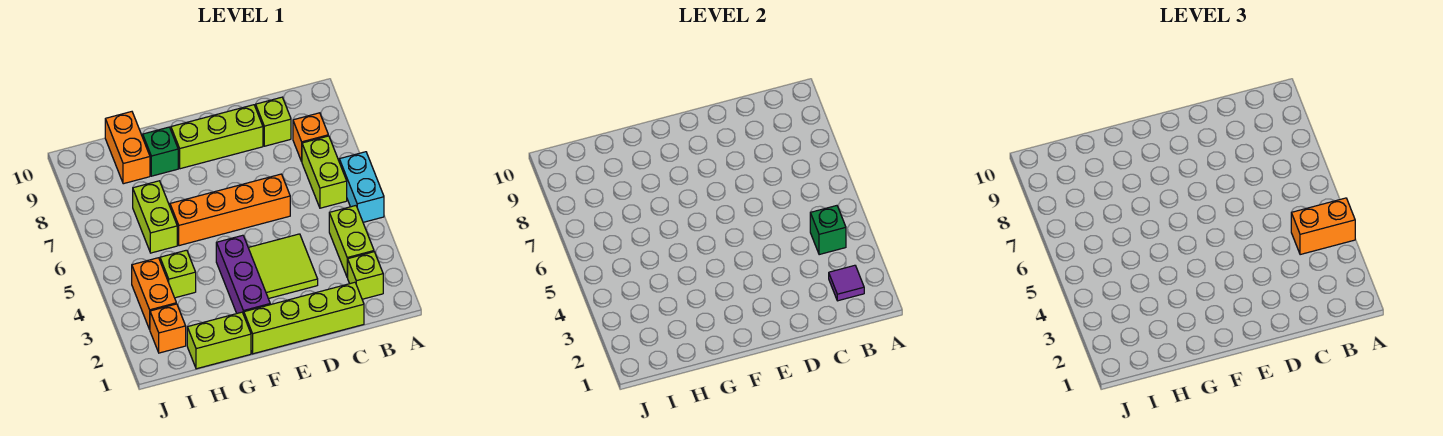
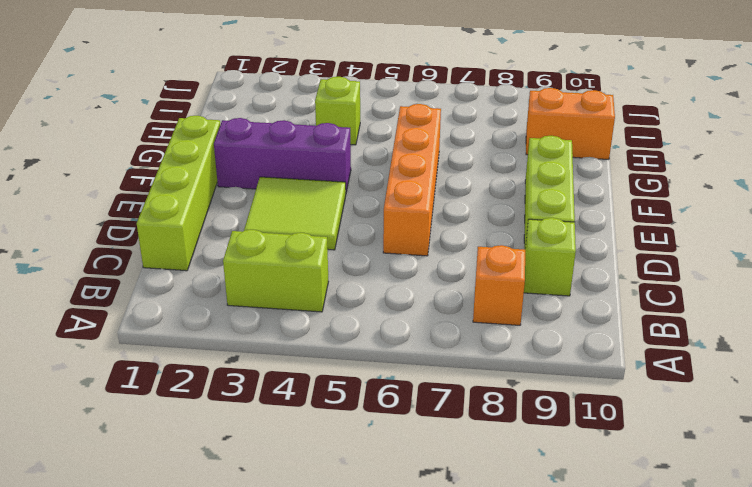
none -> cyan brick A5:A6 level 1
none -> lime brick B2 level 1
none -> lime brick B6:B7 level 1

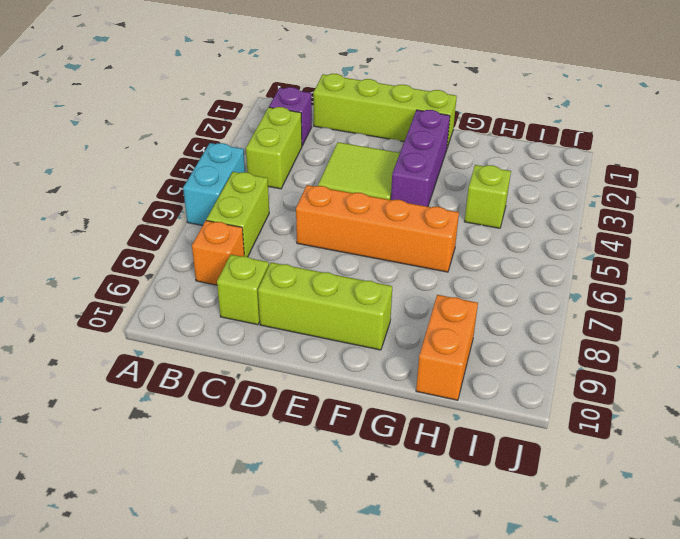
purple brick B2 level 1 -> lime brick B2 level 1
none -> lime brick G1:H1 level 1
none -> green brick G9 level 1
none -> lime brick H6:H7 level 1

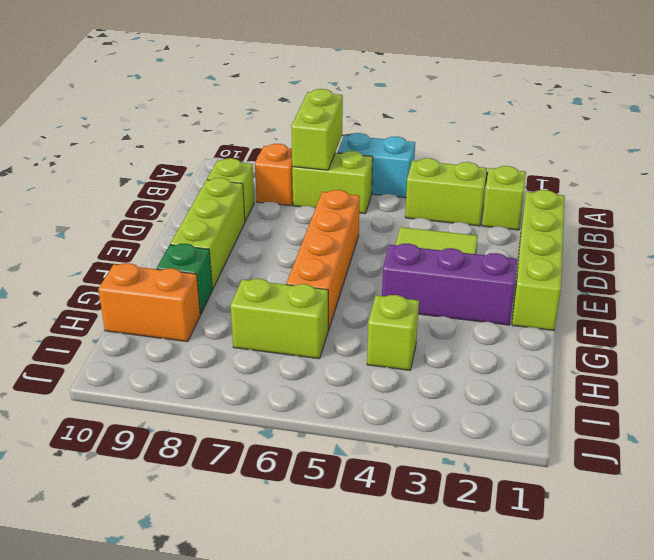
lime brick A7:B7 level 2 -> lime brick G1:H1 level 1
none -> orange brick I2 level 1
none -> orange brick I3:I4 level 1
none -> purple tile B2 level 2

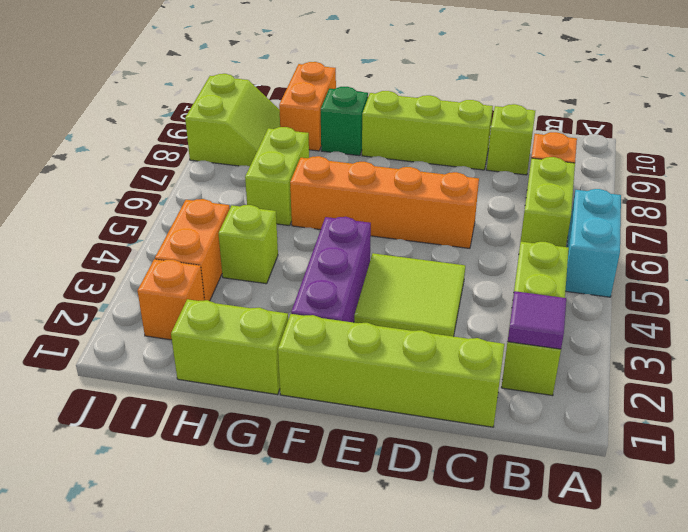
lime slope I8:J9 level 1 top J -> none
none -> green brick B4 level 2
none -> orange brick A4:B4 level 3

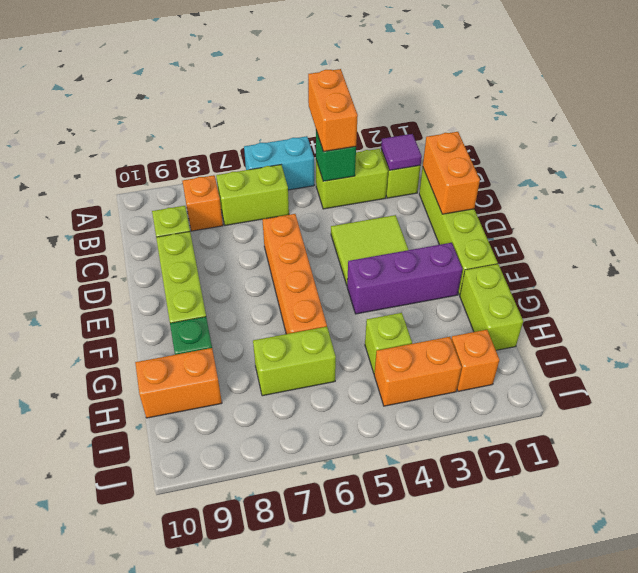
orange brick C1:D1 level 2 -> none

